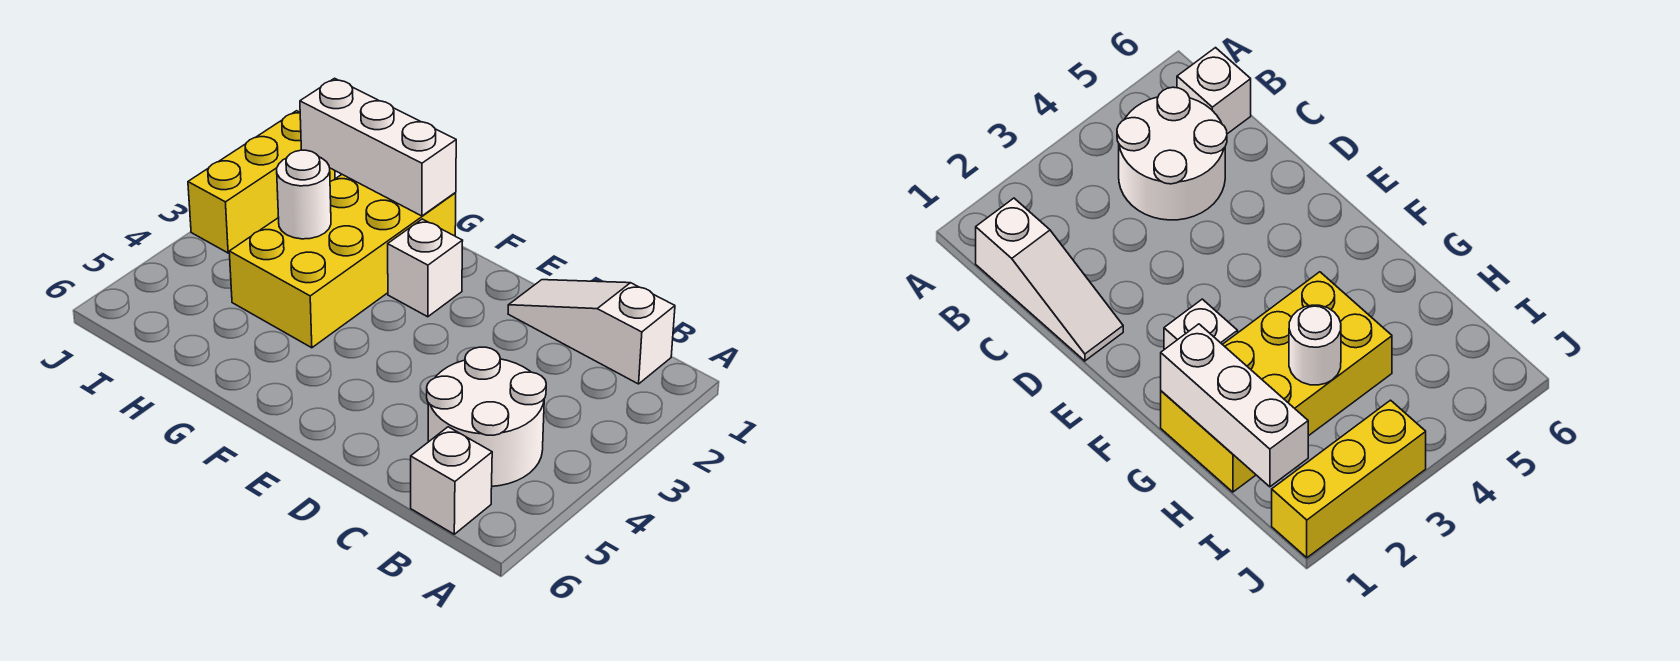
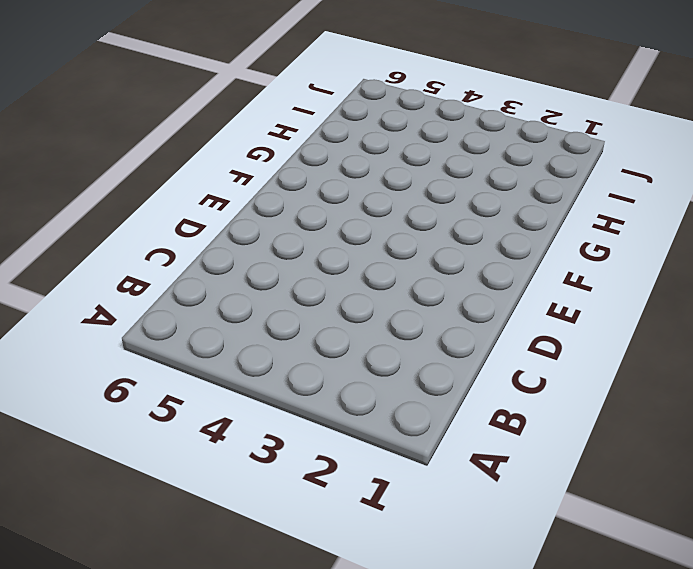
none -> white slope B1:D1 level 1 top B
none -> white round brick B4:C5 level 1

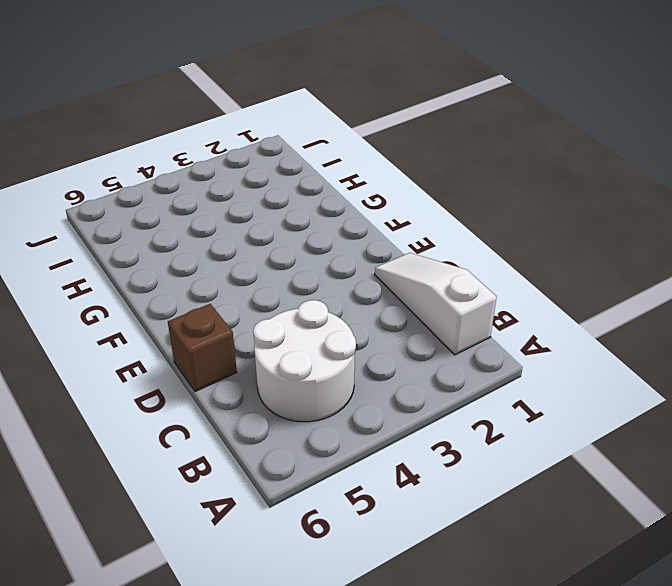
brown brick D6 level 1 -> none
none -> white brick B6 level 1
none -> white brick F2 level 1

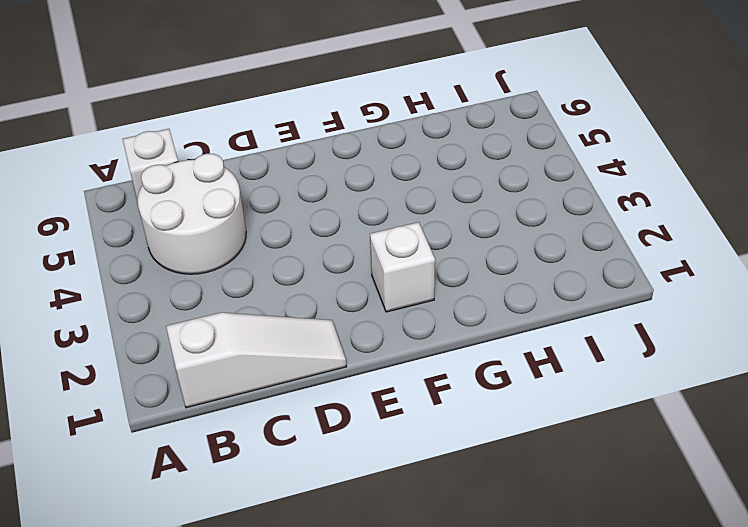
none -> yellow brick G1:H4 level 1
none -> yellow brick J1:J3 level 1

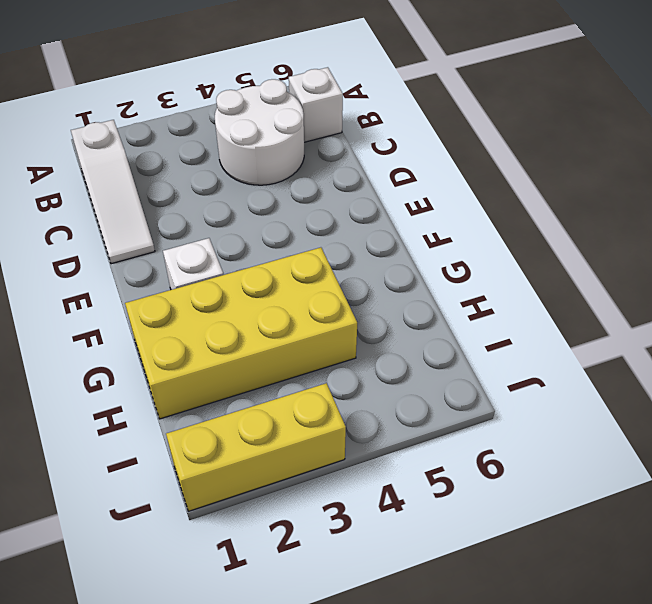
none -> white brick G1:I1 level 2
none -> white round brick H3 level 2

